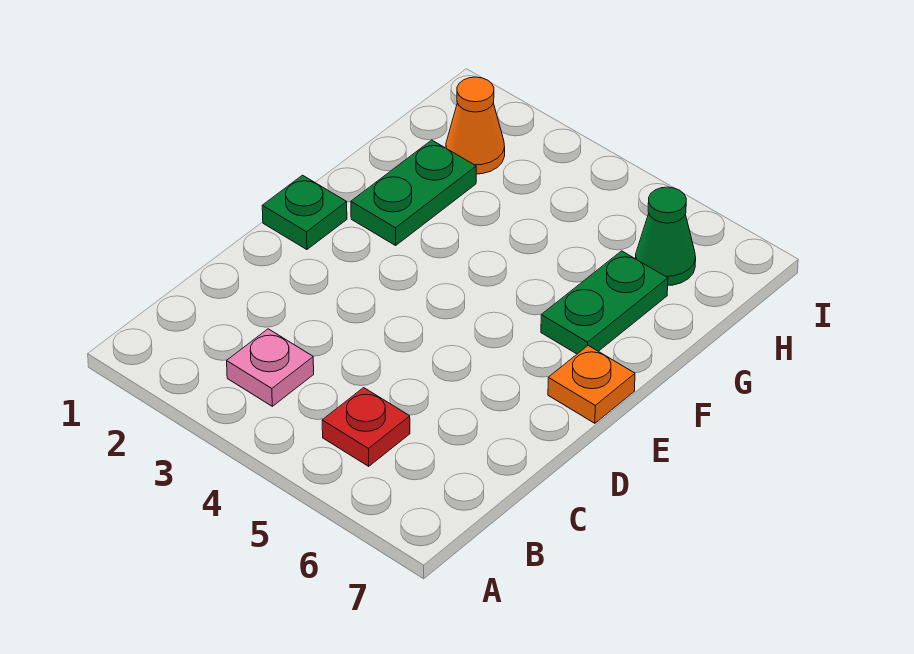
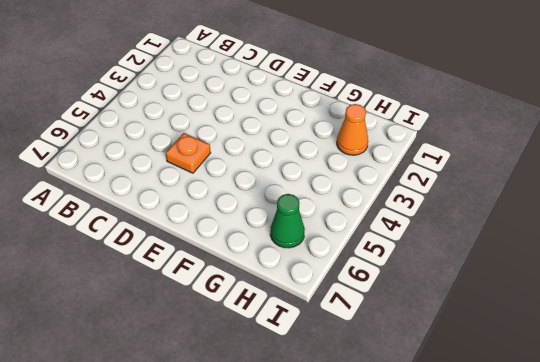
orange plate D5 level 1 -> orange plate E7 level 1
none -> pink plate B3 level 1
none -> red plate B5 level 1

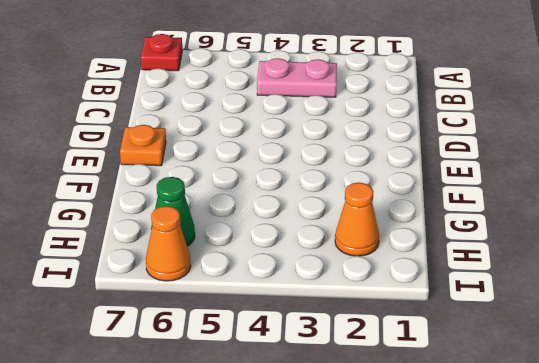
red plate A7 level 1 -> red plate B5 level 1
pink plate B3:B4 level 1 -> pink plate B3 level 1
orange cone I6 level 1 -> none
none -> green plate E1 level 1
none -> green plate F2:G2 level 1

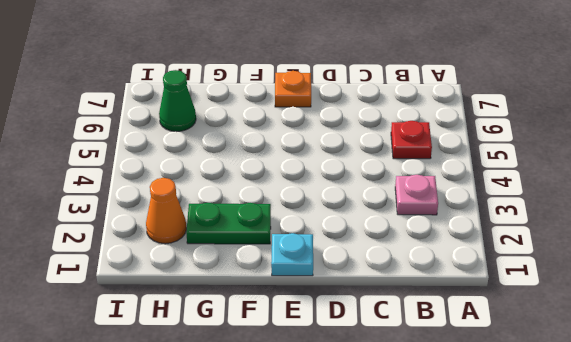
cyan plate E1 level 1 -> green plate E1 level 1
none -> green plate F6:G6 level 1

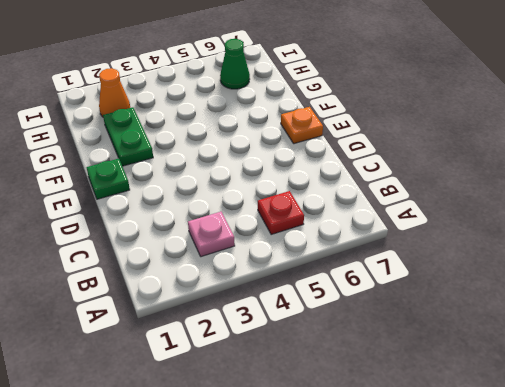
none -> green plate F6:G6 level 1

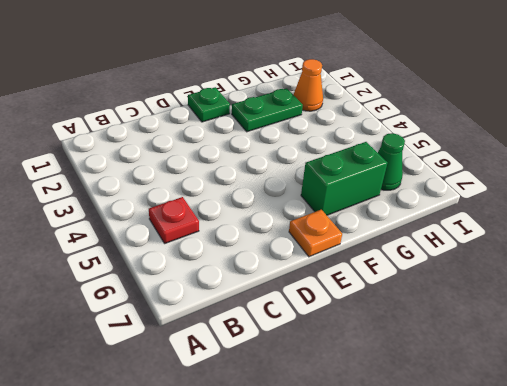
green brick F6:G6 level 1 -> green plate F6:G6 level 1
none -> pink plate B3 level 1

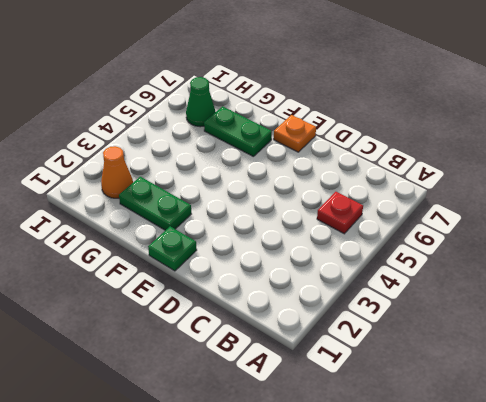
none -> pink plate B3 level 1

